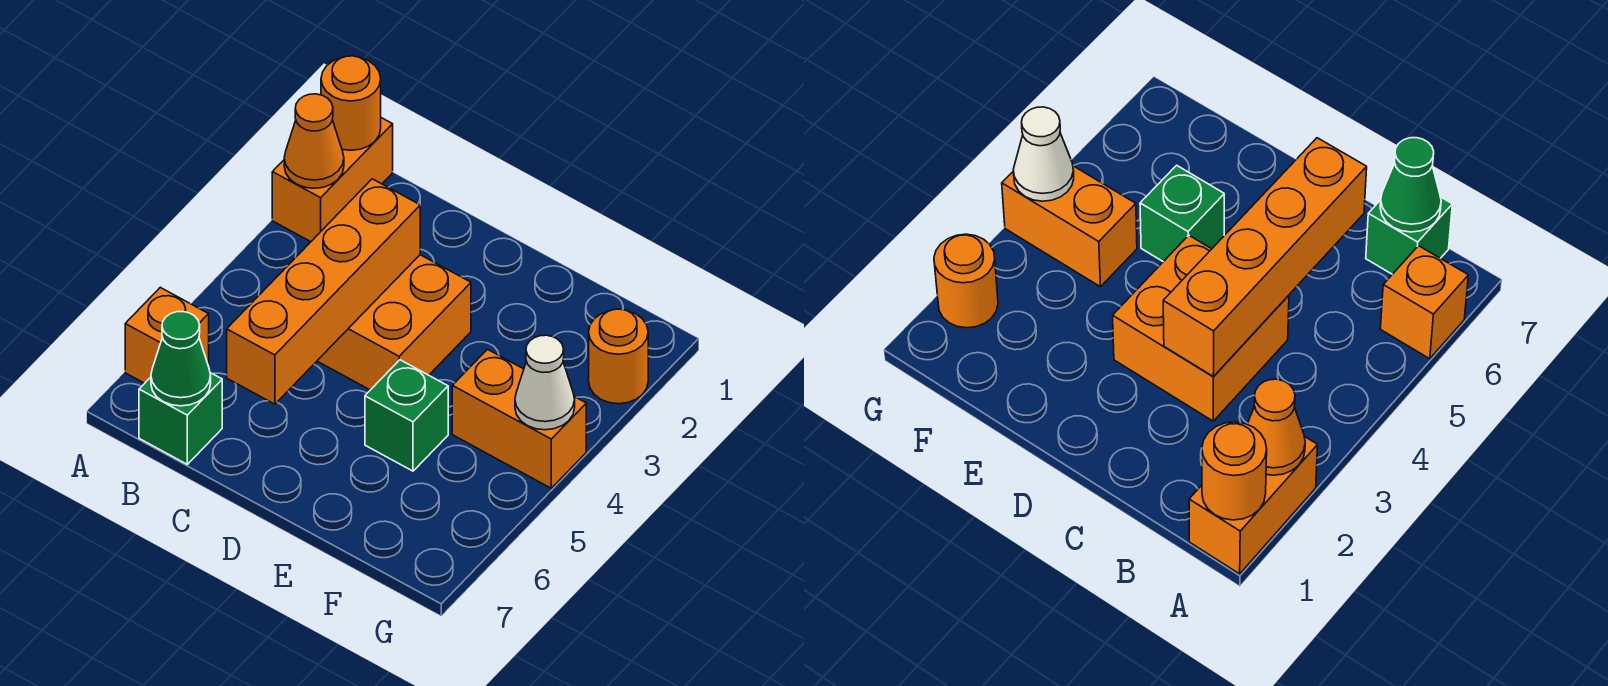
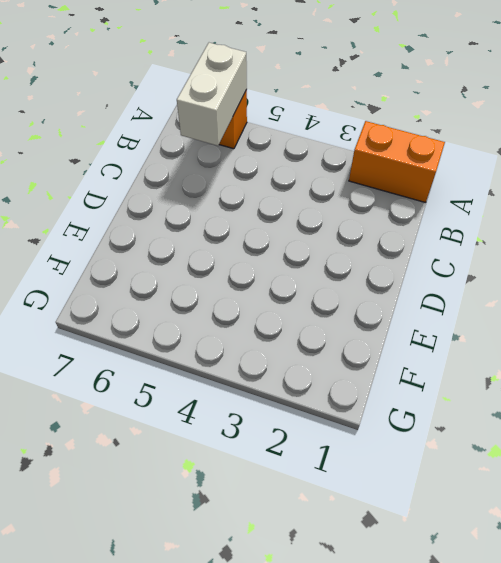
white brick A6:B6 level 2 -> none
none -> green brick B7 level 1
none -> orange brick C3:D4 level 1
none -> green brick E5 level 1

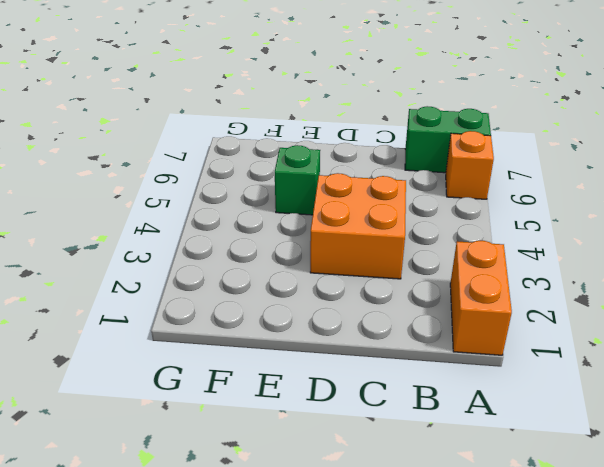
green brick A7:B7 level 1 -> green brick B7 level 1
none -> orange brick F4:G4 level 1
none -> orange round brick G2 level 1
none -> orange round brick A1 level 2

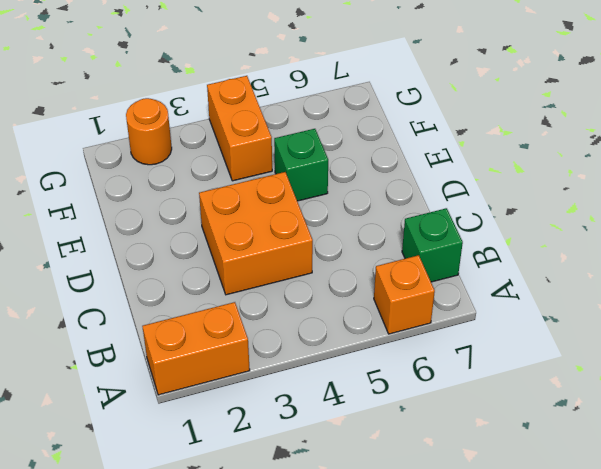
none -> orange round brick A1 level 2
none -> orange cone A2 level 2
none -> green cone B7 level 2

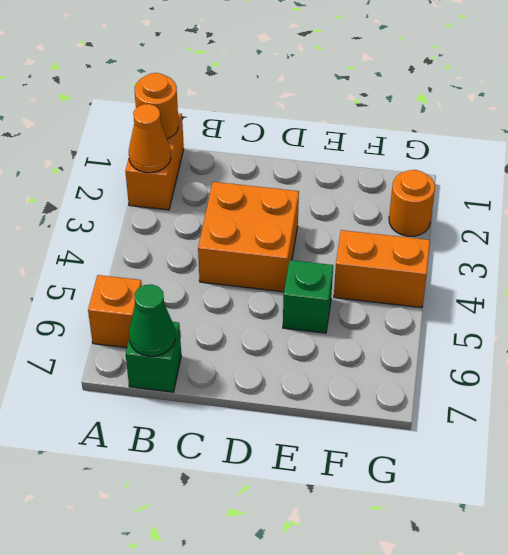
none -> orange brick C3:C6 level 2
none -> white cone G4 level 2

